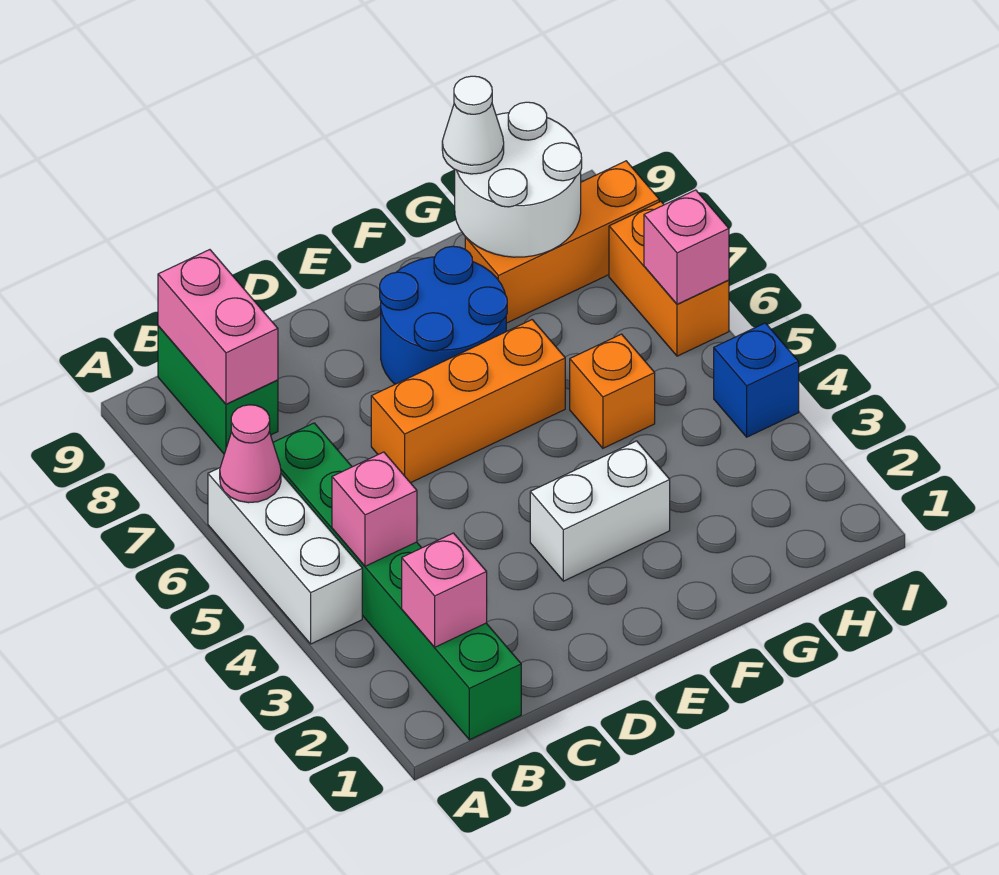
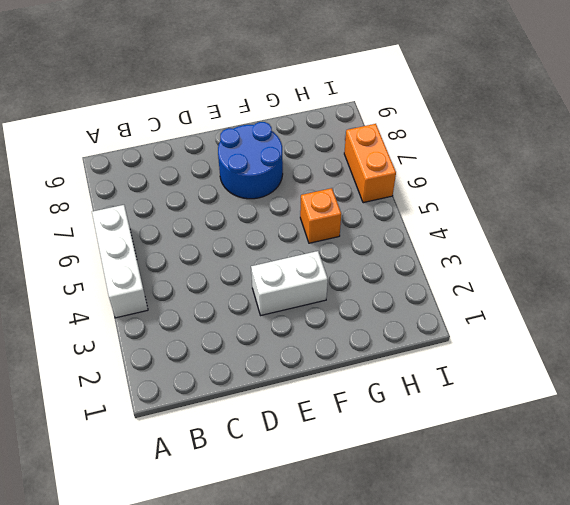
none -> green brick B1:B6 level 1
none -> green brick B8:B9 level 1
none -> orange brick D6:F6 level 1

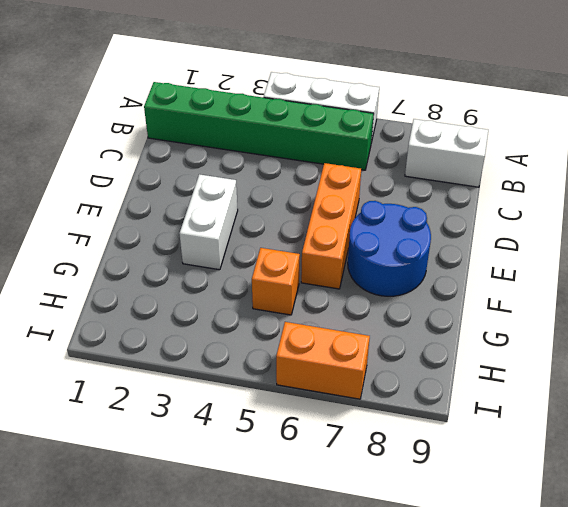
white brick B8:B9 level 1 -> green brick B8:B9 level 1
none -> orange brick G8:I8 level 1
none -> blue brick I4 level 1
none -> pink cone A6 level 2

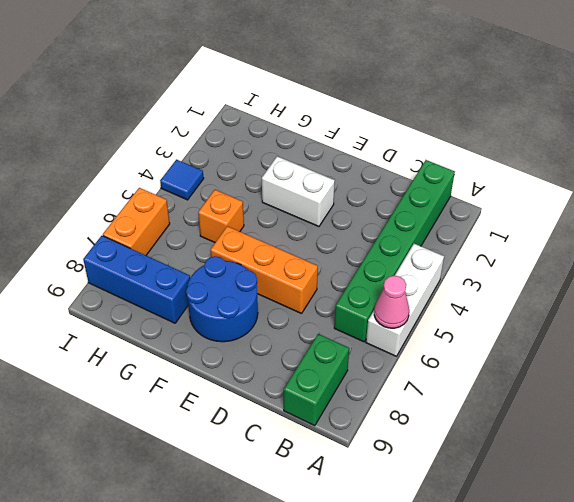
blue brick G8:I8 level 1 -> orange brick G8:I8 level 1
blue tile I4 level 1 -> blue brick I4 level 1
none -> pink brick B2 level 2
none -> pink brick B4 level 2
none -> pink brick B8:B9 level 2

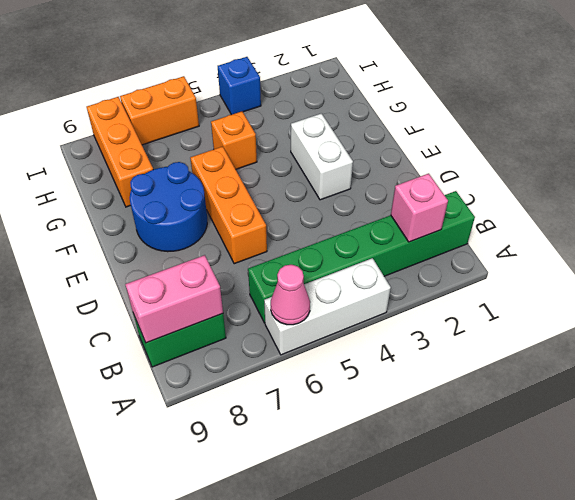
none -> pink brick B4 level 2
none -> white round brick G8:H9 level 2
none -> pink brick I6 level 2

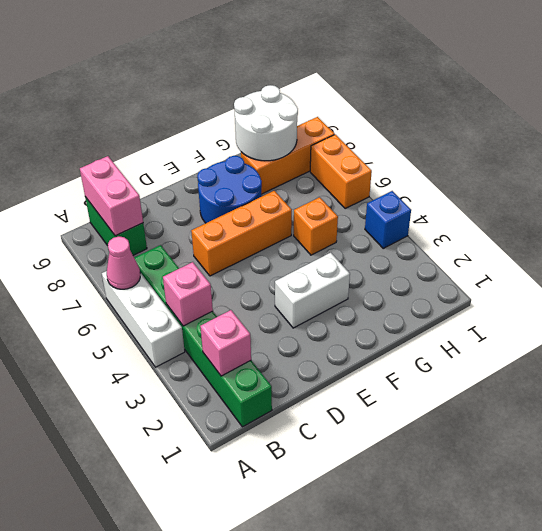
none -> pink brick I6 level 2
none -> white cone G9 level 3

